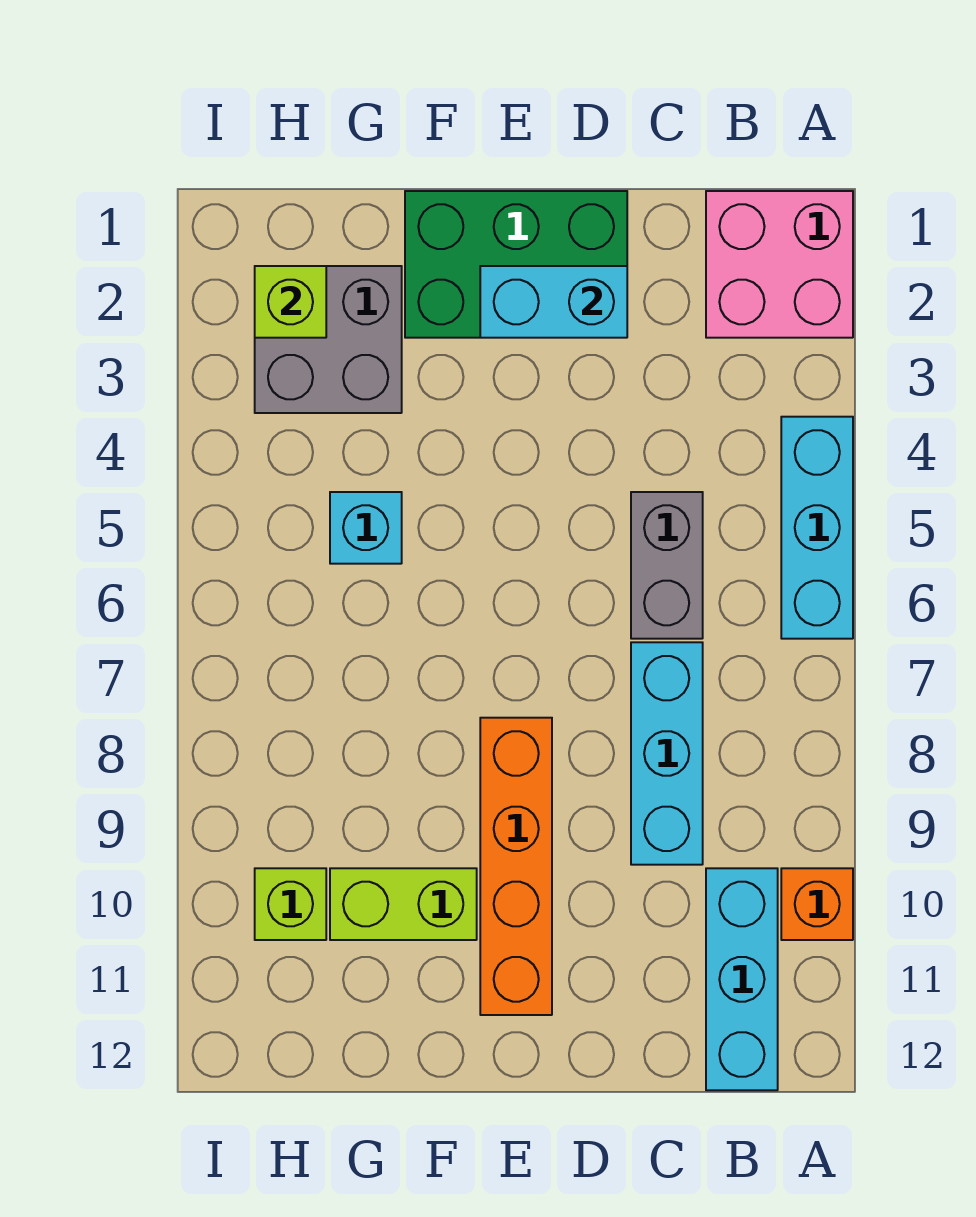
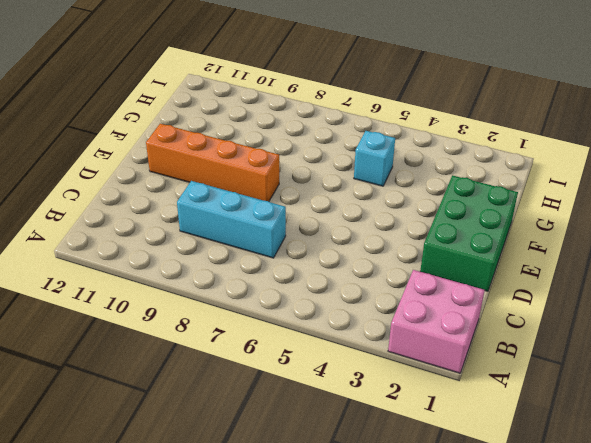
none -> cyan brick A4:A6 level 1
none -> orange brick A10 level 1
none -> cyan brick B10:B12 level 1

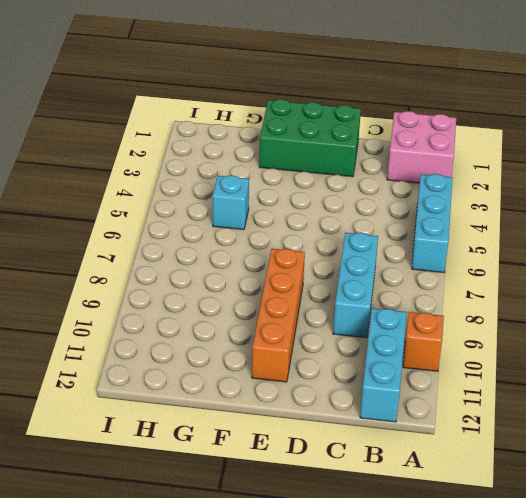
none -> grey brick C5:C6 level 1
none -> lime brick F10:G10 level 1
none -> grey brick G2:H3 level 1

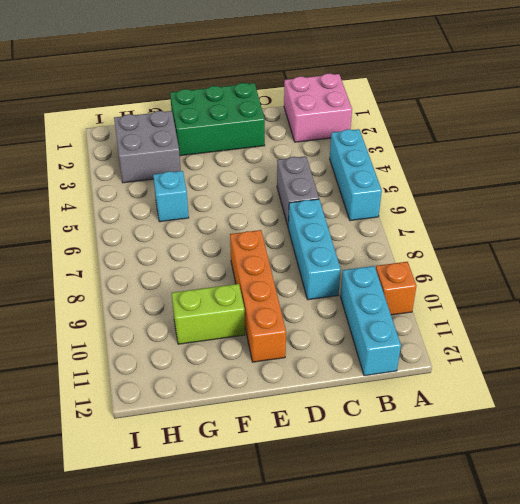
none -> lime brick H10 level 1
none -> cyan brick D2:E2 level 2
none -> lime brick H2 level 2

